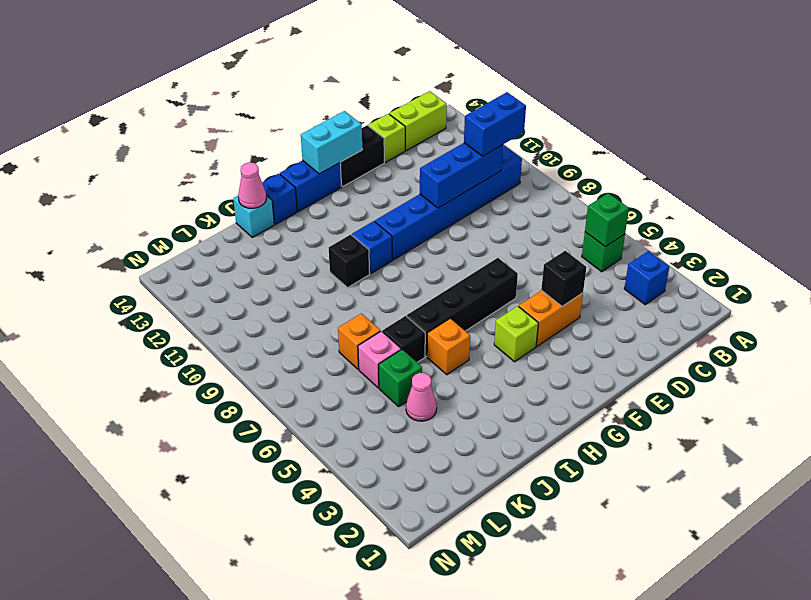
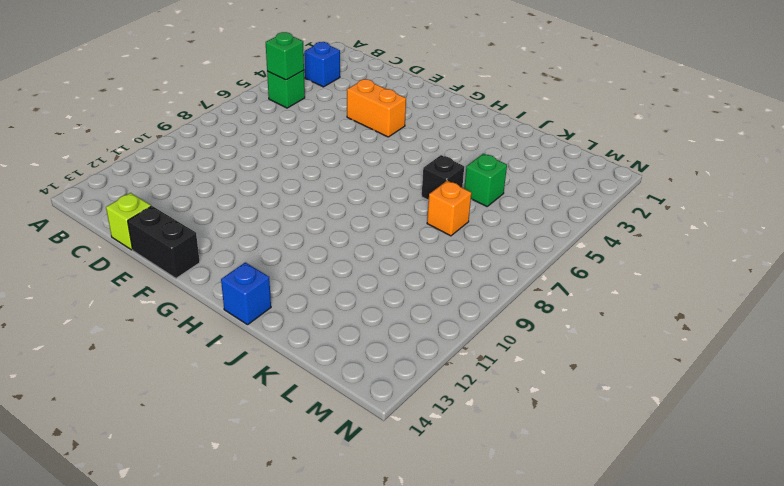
none -> blue brick B10:G10 level 1
none -> lime brick B14:C14 level 1
none -> black brick F6:I6 level 1

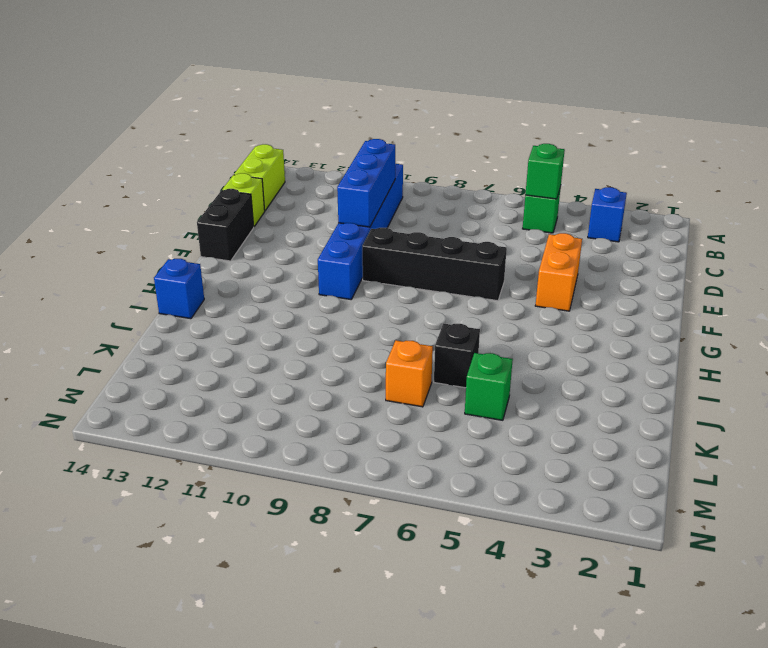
black brick F6:F9 level 1 -> black brick F6:I6 level 1
none -> lime brick G4 level 1
none -> blue brick G14:H14 level 1
none -> blue brick H10 level 1

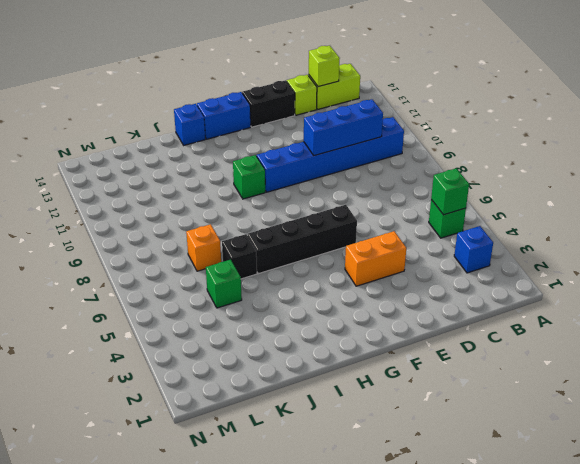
lime brick C14 level 2 -> lime brick G4 level 1
green brick H10 level 1 -> blue brick H10 level 1
none -> orange brick I5 level 1
none -> black brick I10 level 1
none -> cyan brick J14 level 1

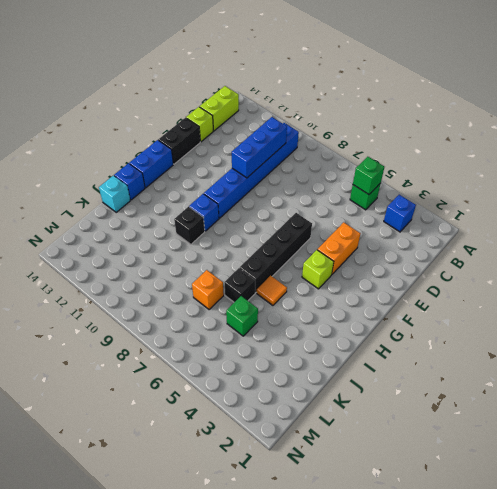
orange tile I5 level 1 -> orange brick I5 level 1
none -> pink cone K4 level 1
none -> pink brick K6 level 1
none -> black brick E4 level 2

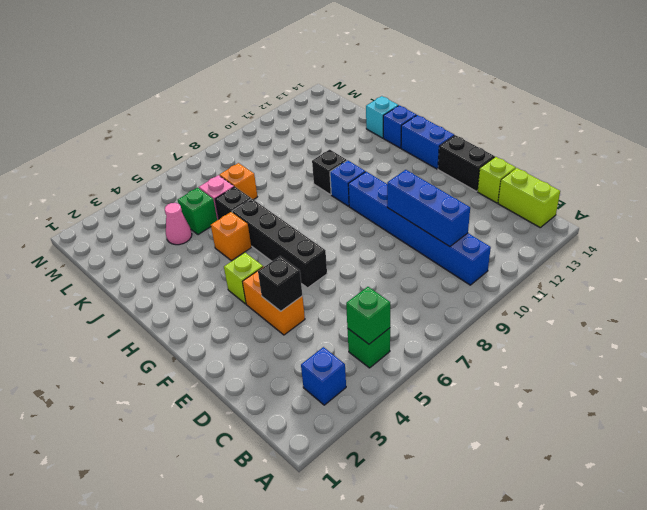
none -> cyan brick F14:G14 level 2
none -> pink cone J14 level 2
none -> blue brick B10:C10 level 3

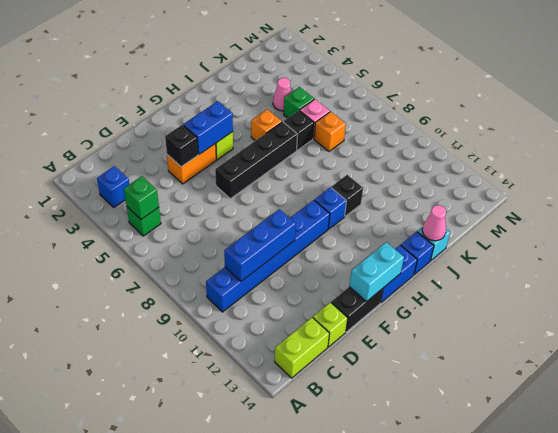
blue brick F4:G4 level 2 -> blue brick B10:C10 level 3

